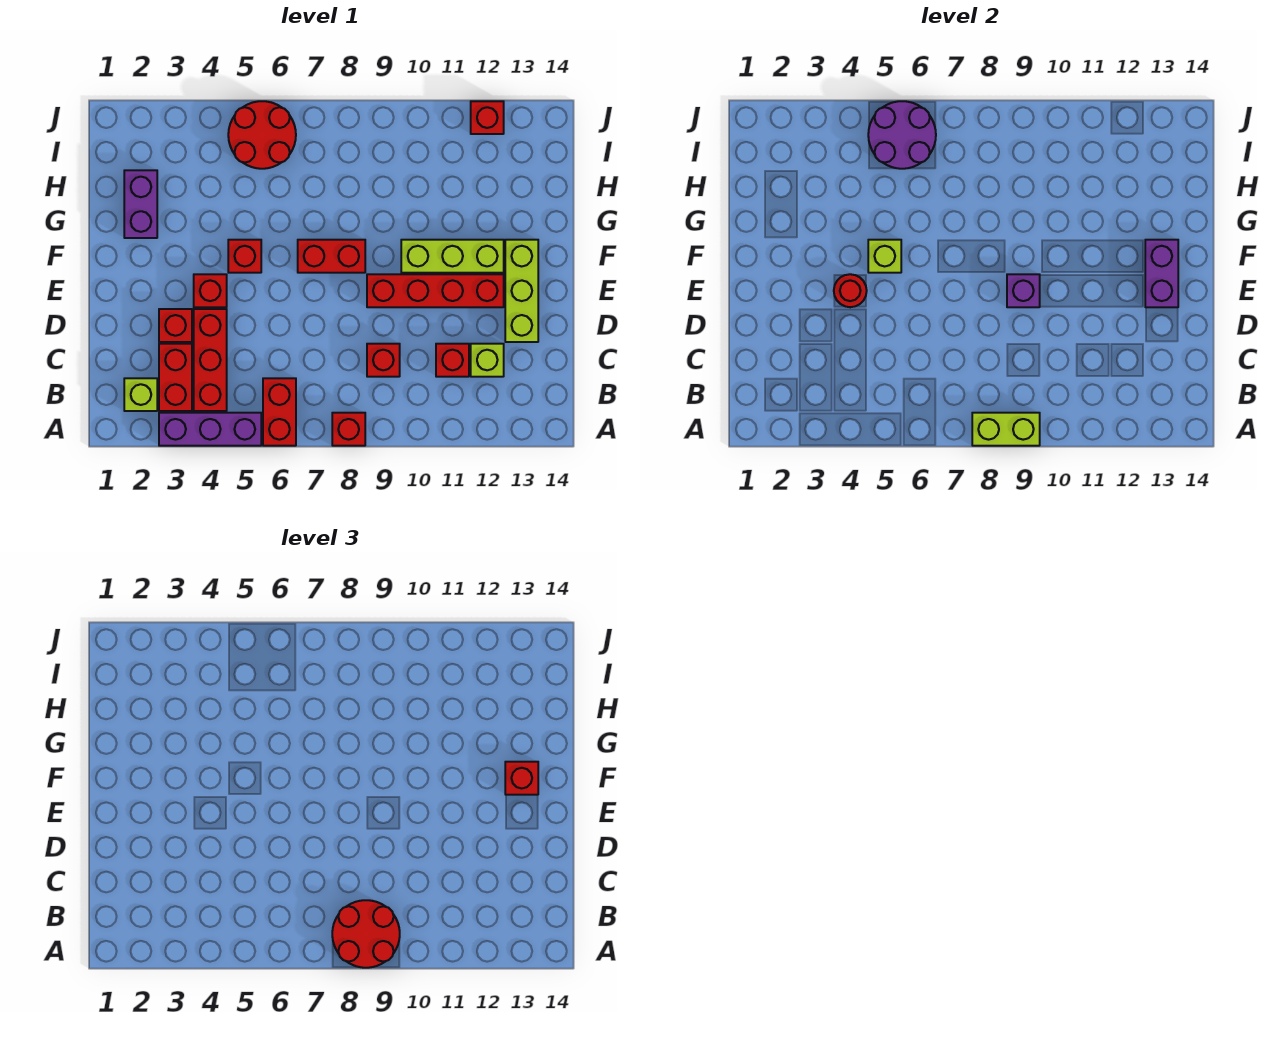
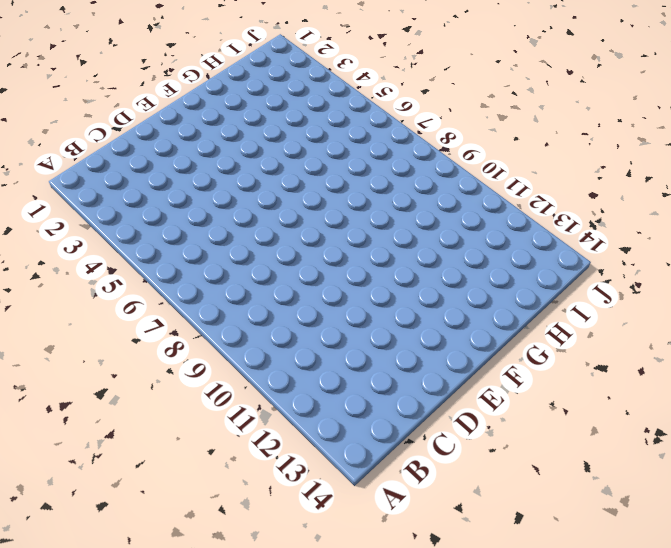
none -> purple brick A3:A5 level 1
none -> red brick A6:B6 level 1
none -> red brick A8 level 1

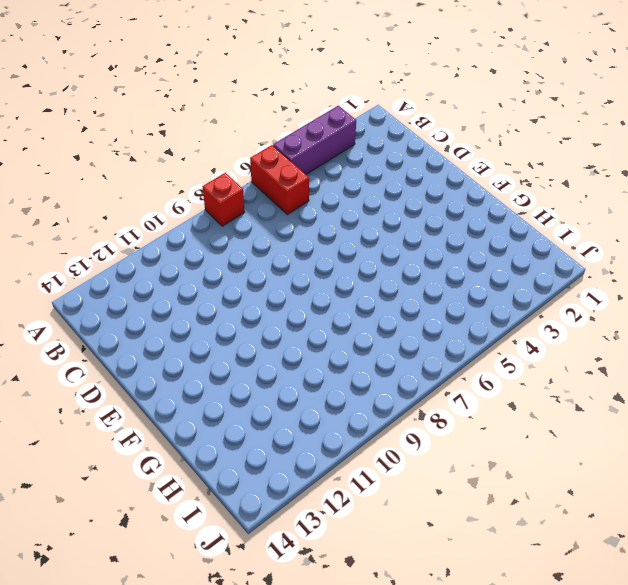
none -> lime brick B2 level 1
none -> red brick B3:C3 level 1
none -> red brick B4:D4 level 1

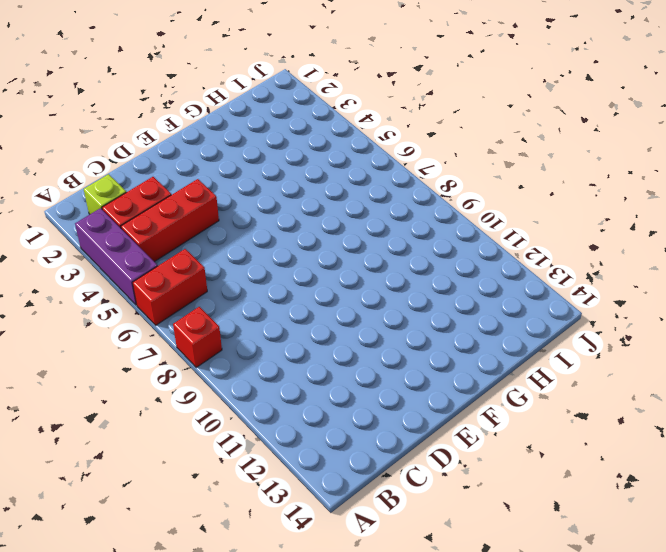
none -> red brick C9 level 1
none -> red brick C11 level 1
none -> lime brick C12 level 1

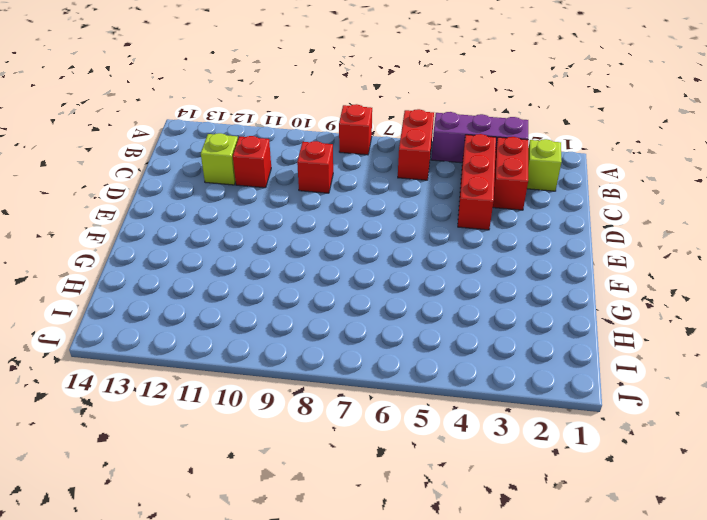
none -> red brick D3 level 1
none -> lime brick D13:F13 level 1
none -> red brick E4 level 1

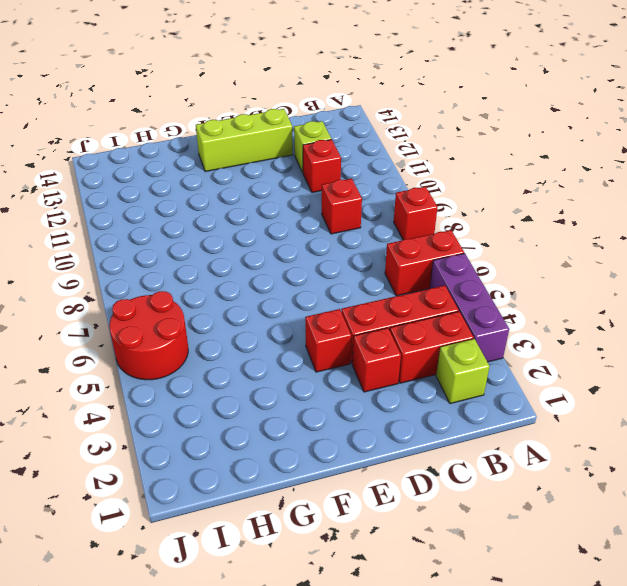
none -> red brick E9:E12 level 1
none -> red brick F5 level 1
none -> red brick F7:F8 level 1

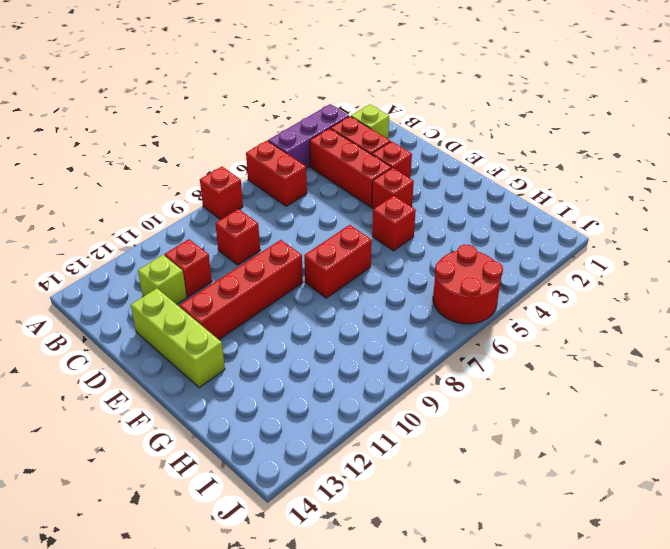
none -> lime brick F10:F12 level 1
none -> purple brick G2:H2 level 1
none -> red brick J12 level 1

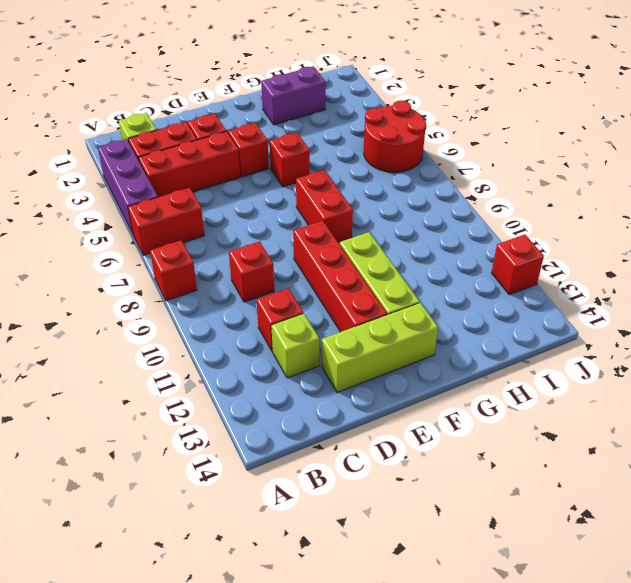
none -> lime brick A8:A9 level 2
none -> red round brick E4 level 2
none -> purple brick E9 level 2

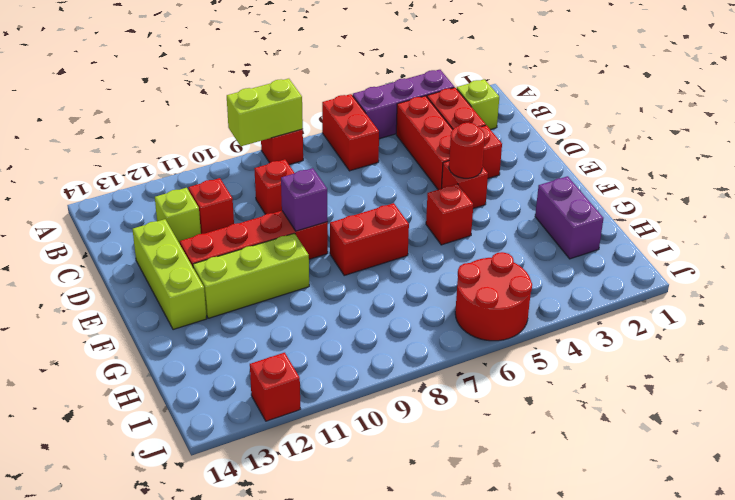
none -> purple brick E13:F13 level 2
none -> lime brick F5 level 2
none -> purple round brick I5:J6 level 2

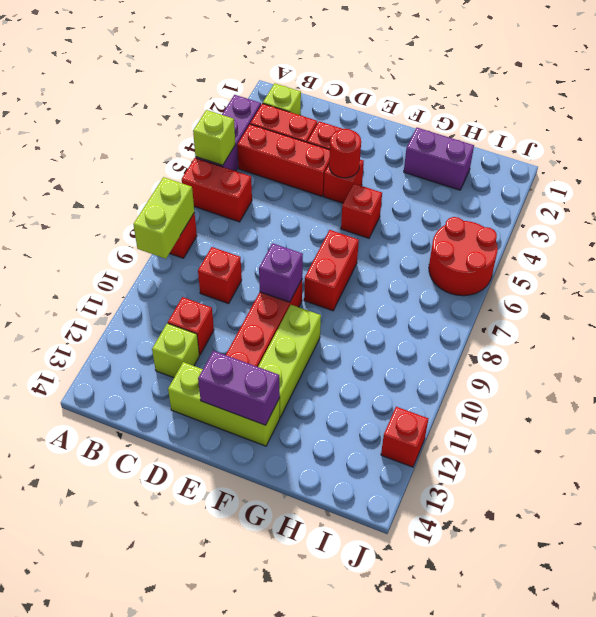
lime brick A5 level 2 -> lime brick F5 level 2
none -> purple round brick I5:J6 level 2
none -> red round brick A8:B9 level 3
none -> red brick F13 level 3

